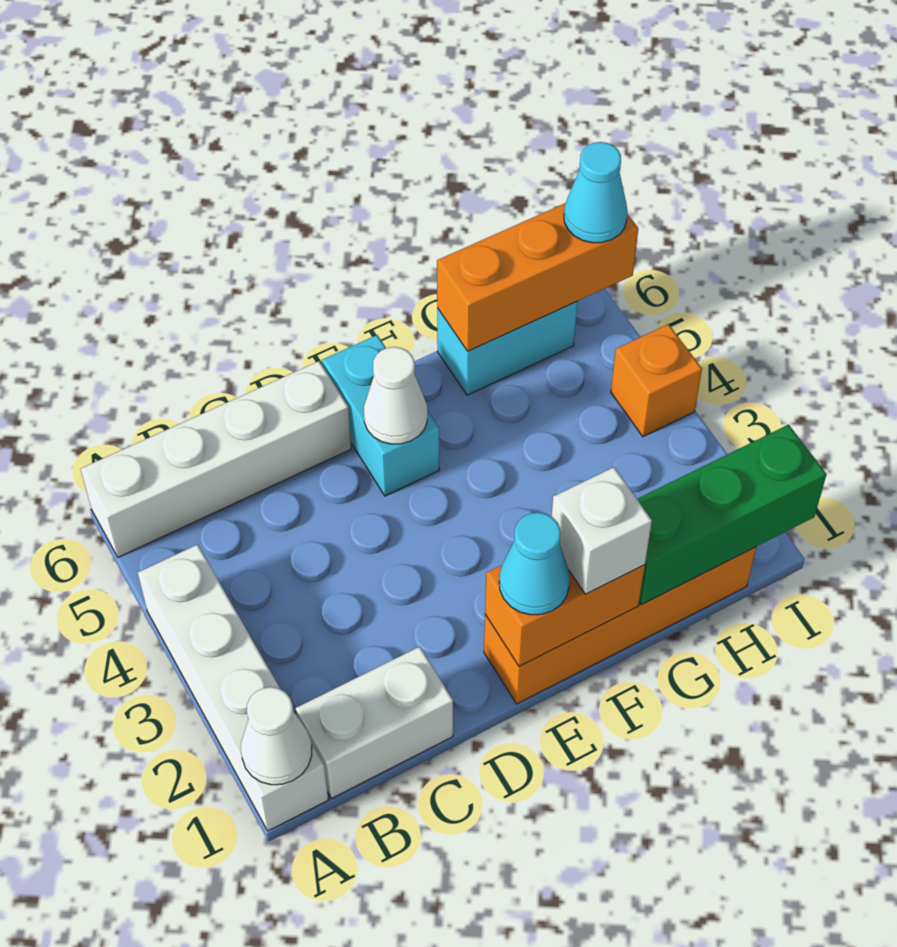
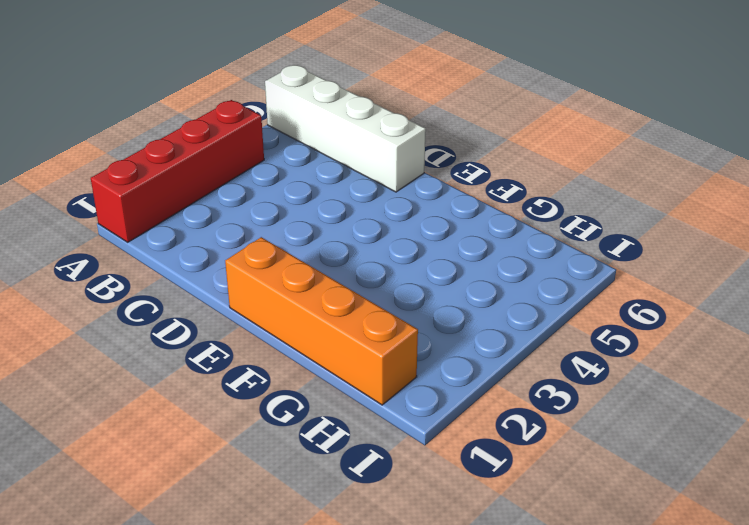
red brick A1:A4 level 1 -> white brick A1:A4 level 1
none -> white brick B1:C1 level 1
none -> cyan brick E5:E6 level 1
none -> cyan brick G6:H6 level 1

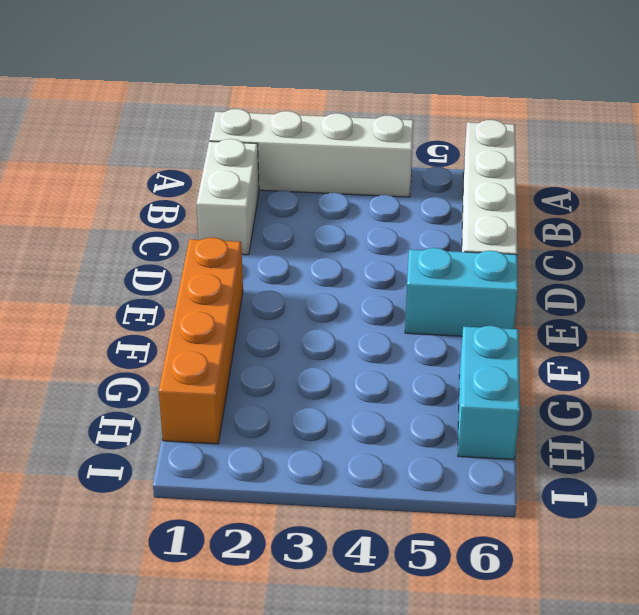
none -> orange brick I4 level 1
none -> white cone A1 level 2
none -> orange brick E1:F1 level 2

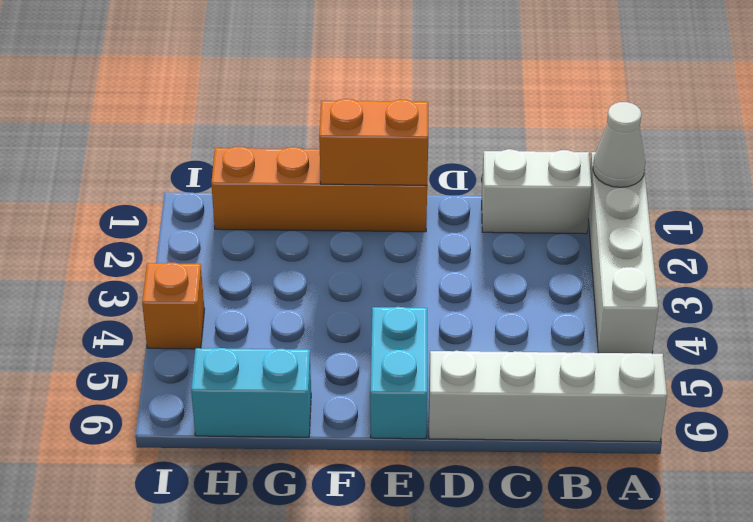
none -> white cone E5 level 2
none -> green brick G1:I1 level 2
none -> orange brick G6:I6 level 2

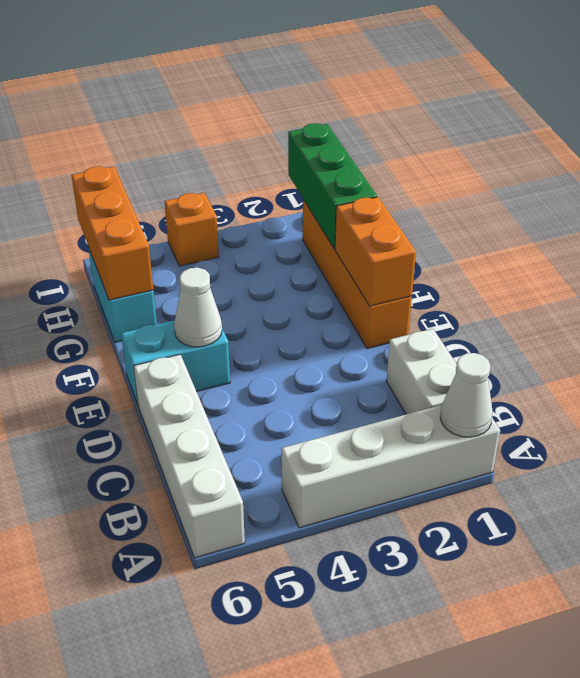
none -> cyan cone E1 level 3
none -> white brick F1 level 3
none -> cyan cone I6 level 3

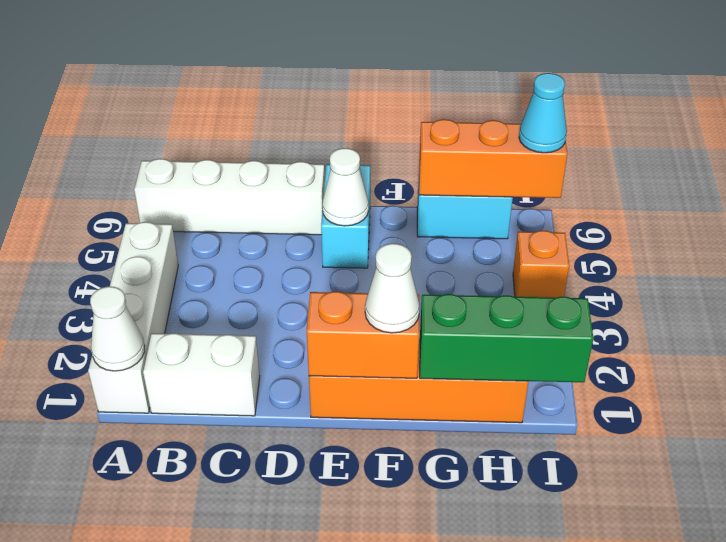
white cone F1 level 3 -> white brick F1 level 3
none -> cyan cone E1 level 3

